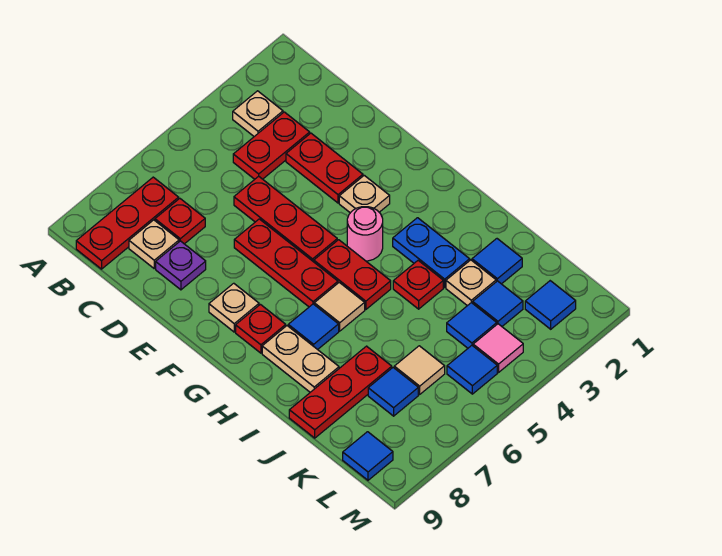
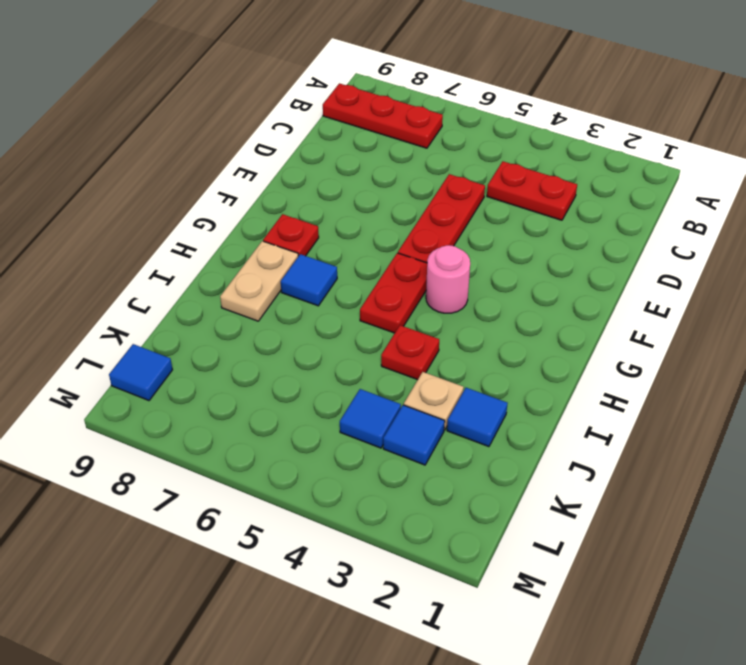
none -> tan plate B3 level 1
none -> red plate C7 level 1
none -> tan plate C8 level 1
none -> red plate D3:E3 level 1

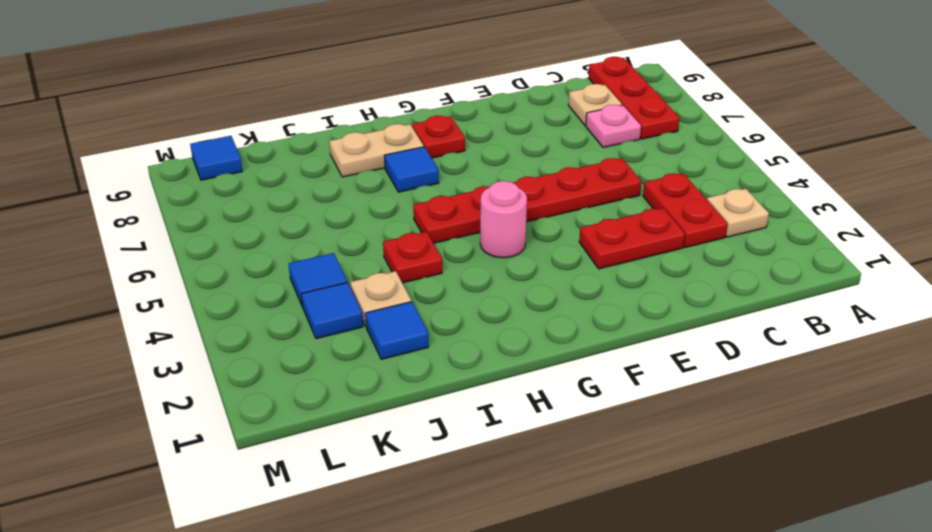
pink plate C7 level 1 -> red plate C7 level 1
none -> purple plate D8 level 1
none -> red plate E6:G6 level 1
none -> tan plate F3 level 1
none -> tan plate F8 level 1

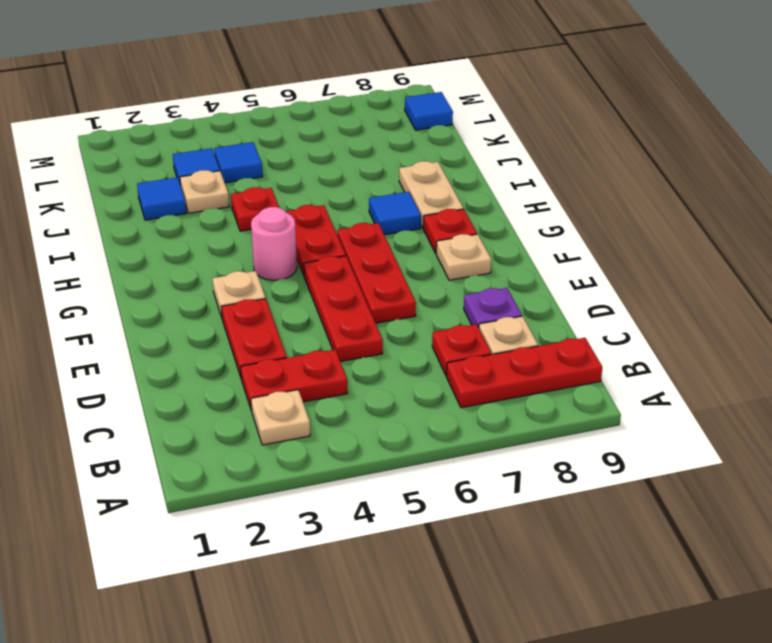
none -> blue plate H3:I3 level 1
none -> tan tile H6 level 1
none -> red plate J7:J9 level 1
none -> tan tile K6 level 1

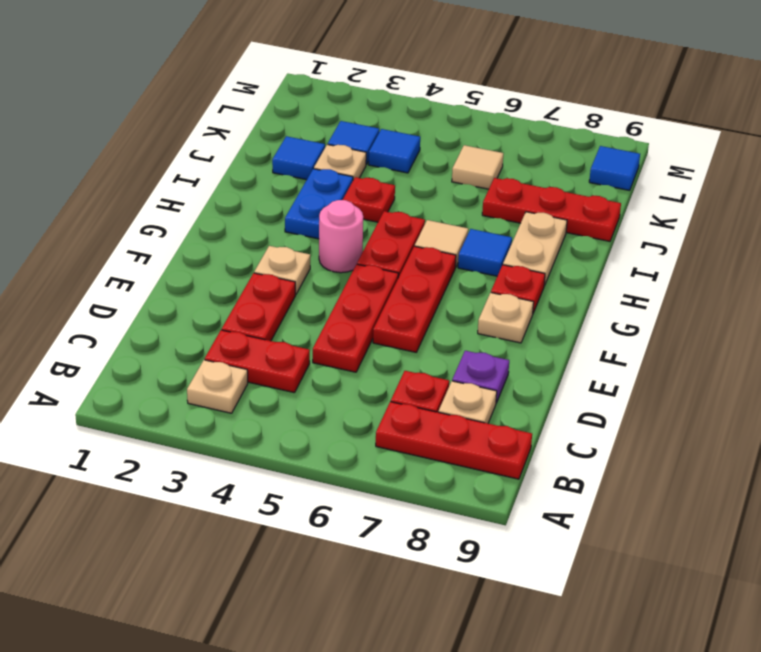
none -> blue tile K7 level 1
none -> blue tile L2 level 1
none -> pink tile L4 level 1
none -> blue tile L5 level 1

